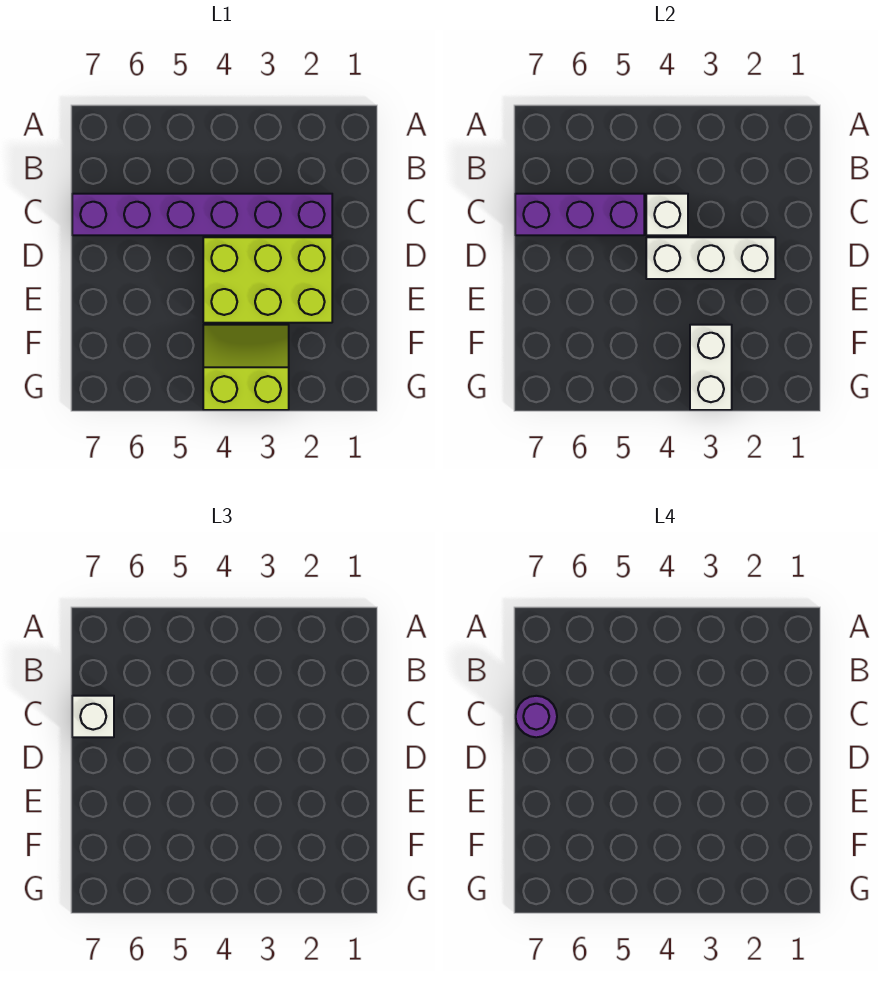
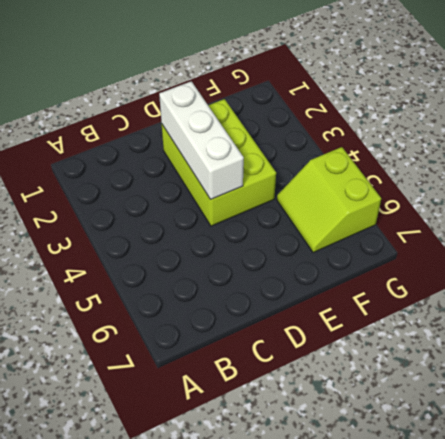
lime slope F5:G6 level 1 top G -> lime slope F3:G4 level 1 top G
none -> purple brick C2:C7 level 1
none -> white brick C4 level 2

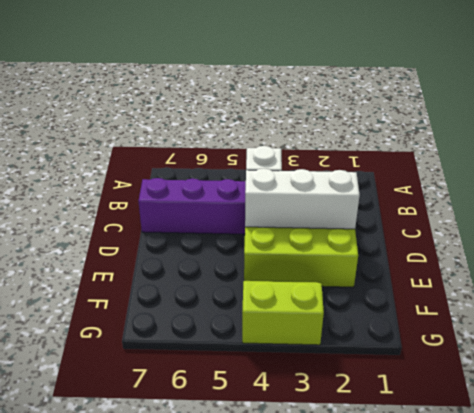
none -> purple brick C5:C7 level 2
none -> white brick F3:G3 level 2

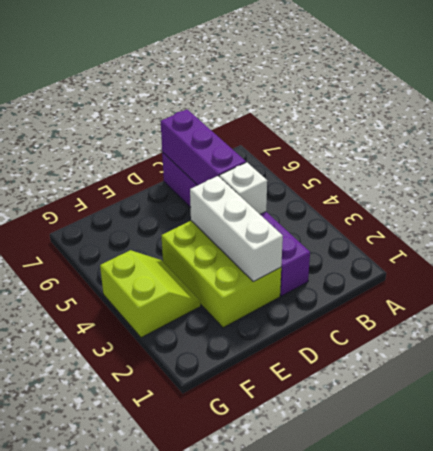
none -> white brick F3:G3 level 2
none -> white brick C7 level 3

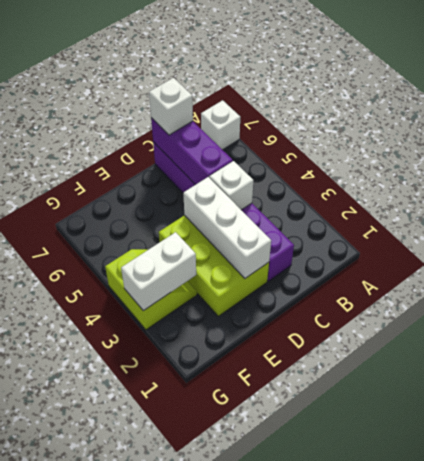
white brick A7 level 1 -> none
none -> purple round brick C7 level 4

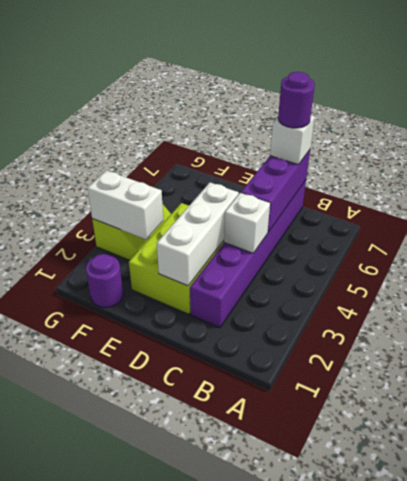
purple round brick F1 level 1 -> none

